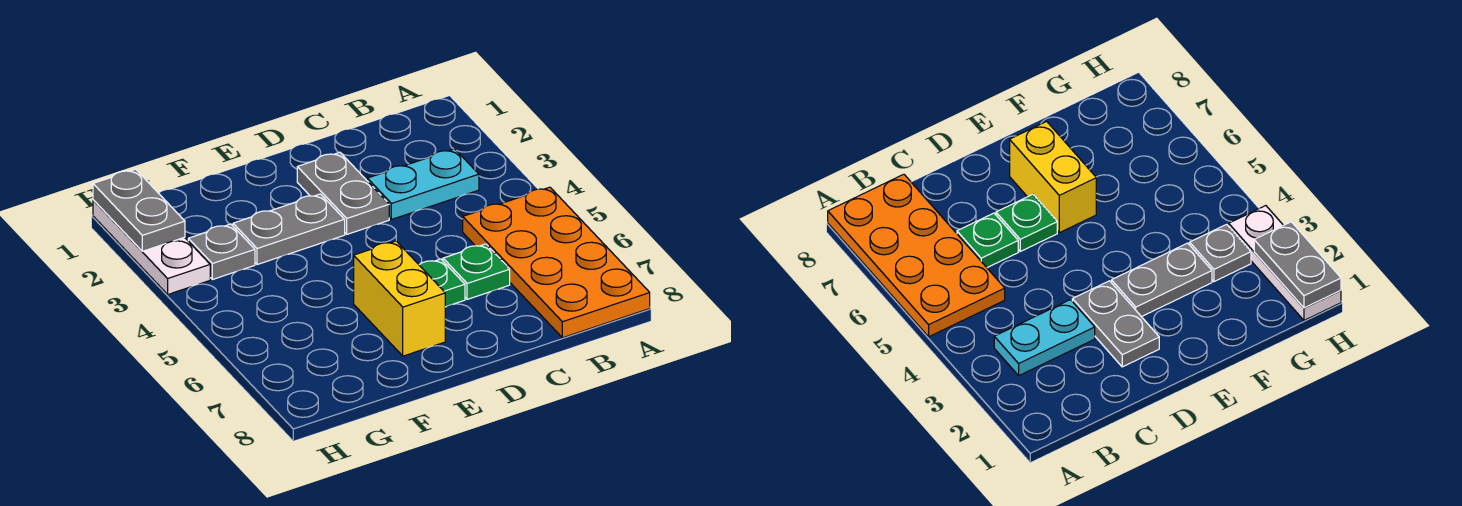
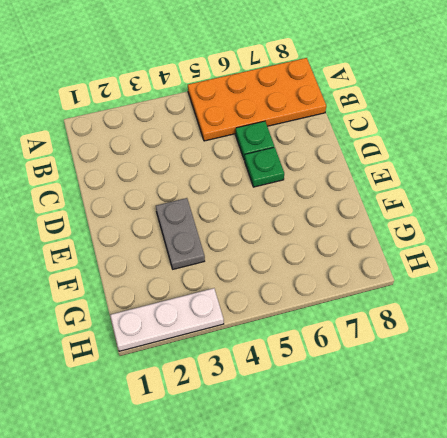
none -> cyan plate B3:C3 level 1
none -> grey plate D2:D3 level 1

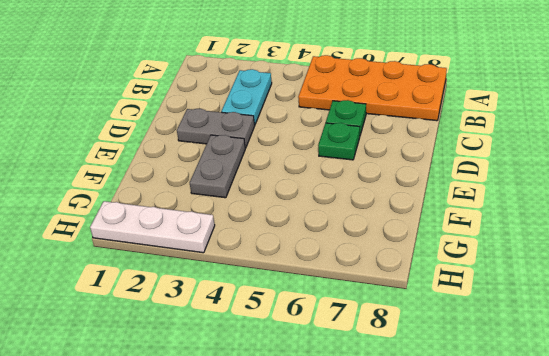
none -> yellow brick E6:E7 level 1
none -> grey plate G3 level 1

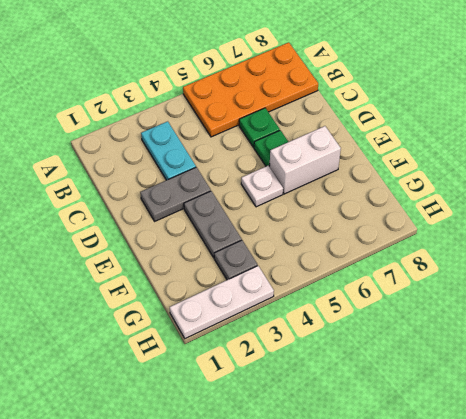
white plate E5 level 1 -> none
white brick E6:E7 level 1 -> yellow brick E6:E7 level 1
none -> grey plate H1:H2 level 2

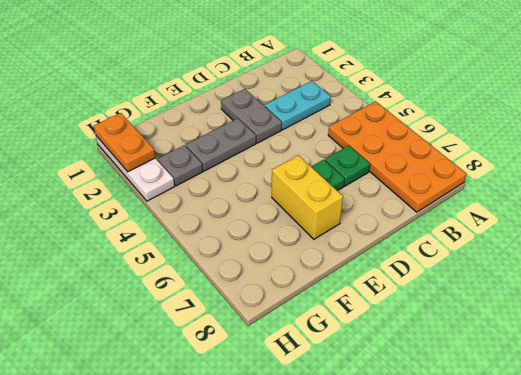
orange plate H1:H2 level 2 -> grey plate H1:H2 level 2

